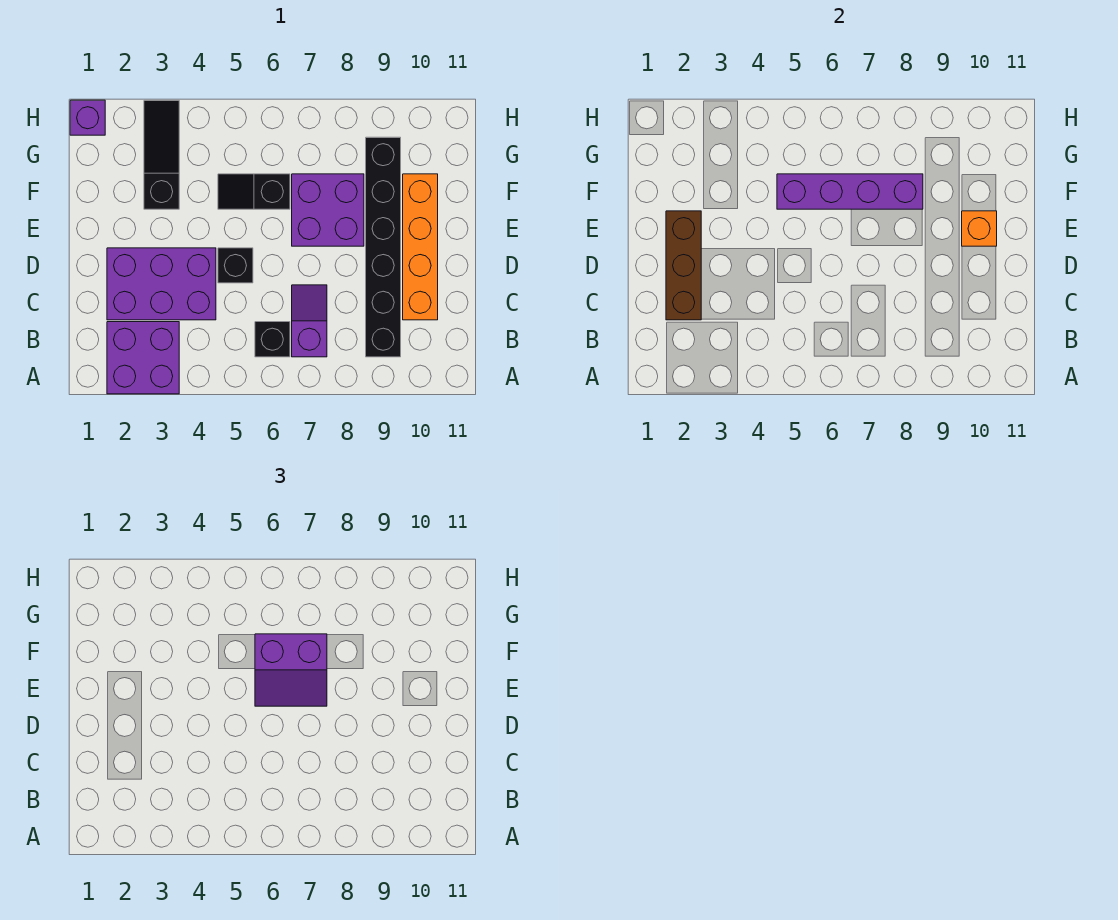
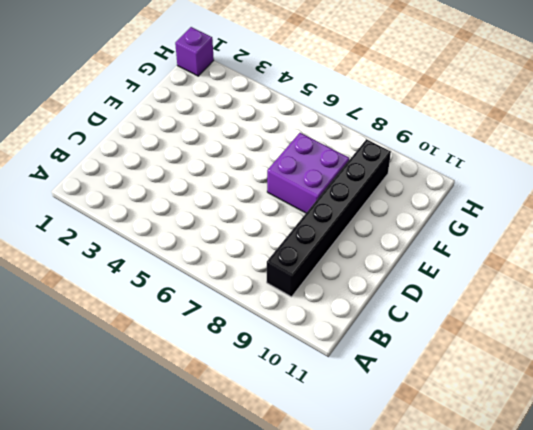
none -> purple brick A2:B3 level 1
none -> black brick B6 level 1
none -> purple slope B7:C7 level 1 top B

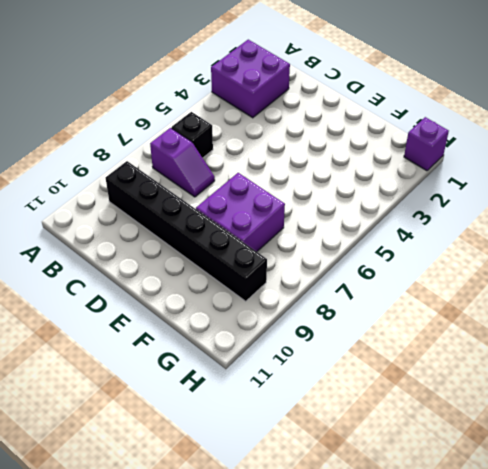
none -> purple brick C2:D4 level 1
none -> orange brick C10:F10 level 1
none -> black brick D5 level 1

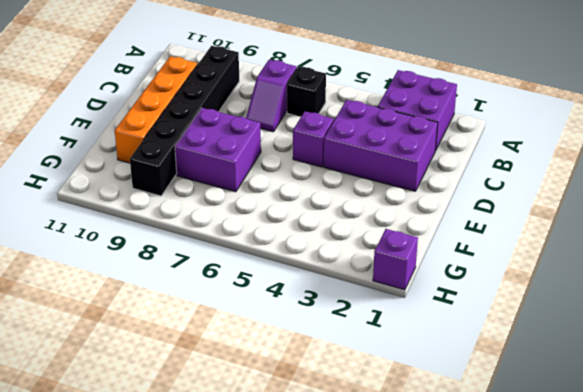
purple brick D5 level 1 -> black brick D5 level 1
none -> black slope F3:H3 level 1 top F
none -> black slope F5:F6 level 1 top 6
none -> brown brick C2:E2 level 2

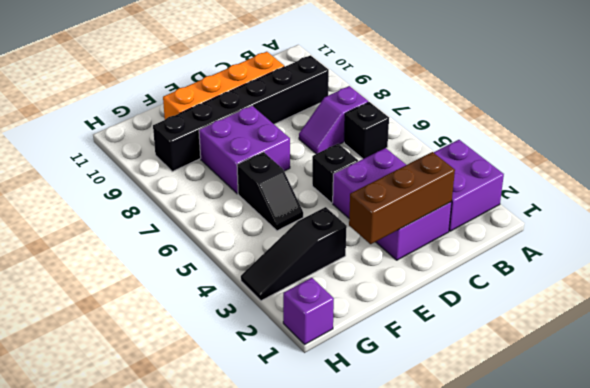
none -> orange brick E10 level 2
none -> purple brick F5:F8 level 2
none -> purple slope E6:F7 level 3 top F

